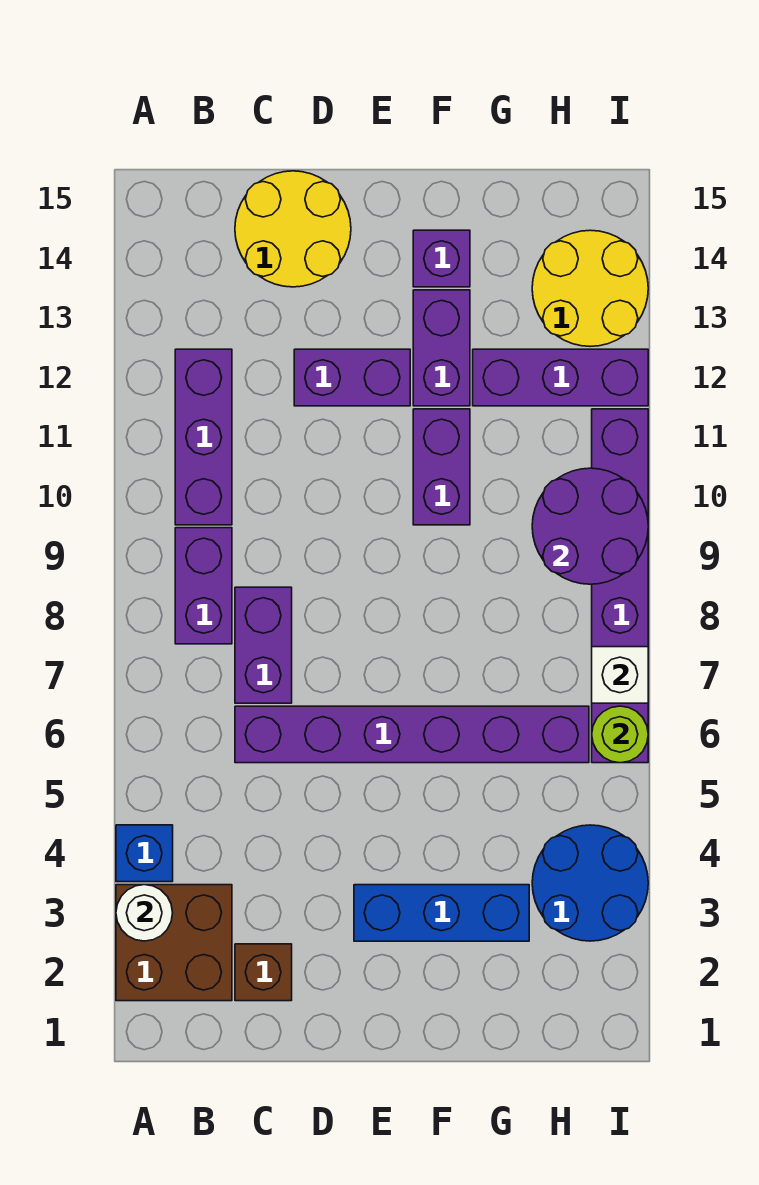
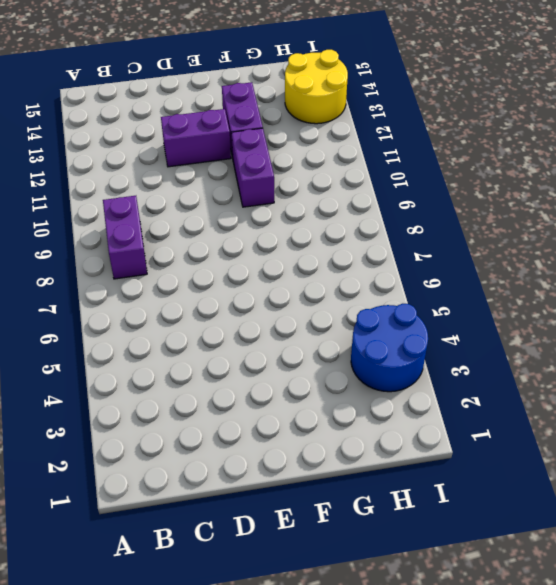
none -> brown brick A2:B3 level 1
none -> blue brick A4 level 1
none -> purple brick B10:B12 level 1

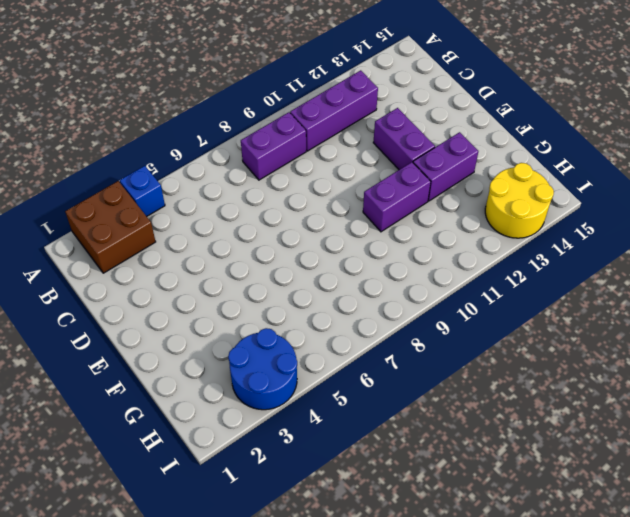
none -> brown brick C2 level 1
none -> purple brick C6:H6 level 1
none -> purple brick C7:C8 level 1

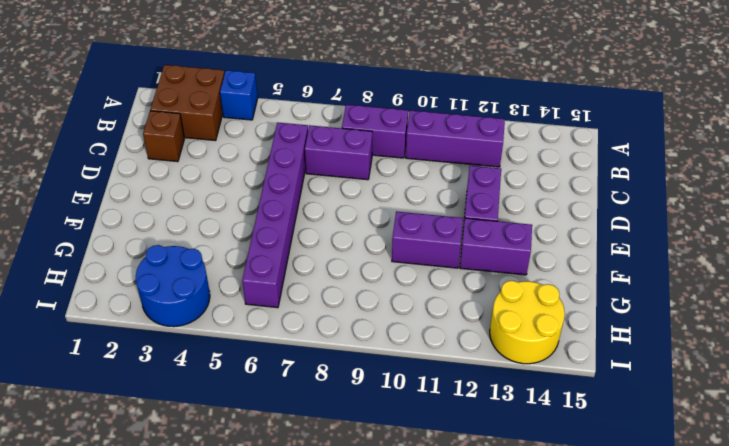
none -> yellow round brick C14:D15 level 1
none -> blue brick E3:G3 level 1
none -> purple brick F14 level 1

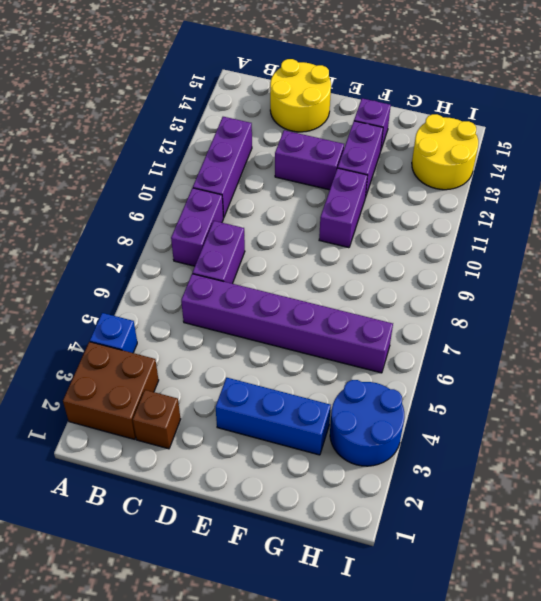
none -> purple brick G12:I12 level 1
none -> purple brick I6:I11 level 1
none -> white round brick A3 level 2

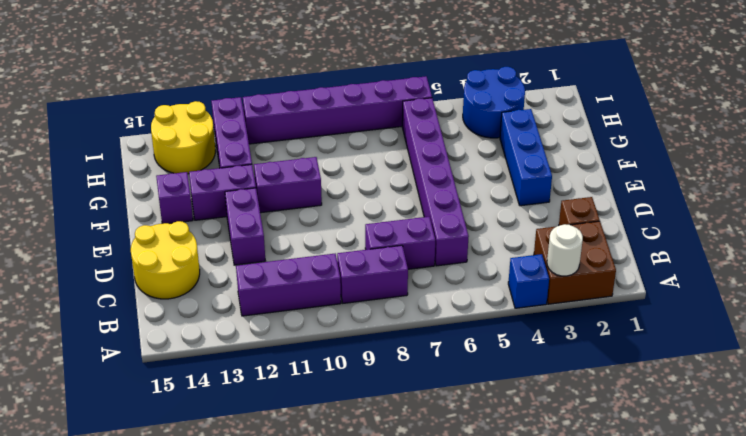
none -> purple round brick H9:I10 level 2
none -> lime round brick I6 level 2
none -> white brick I7 level 2

